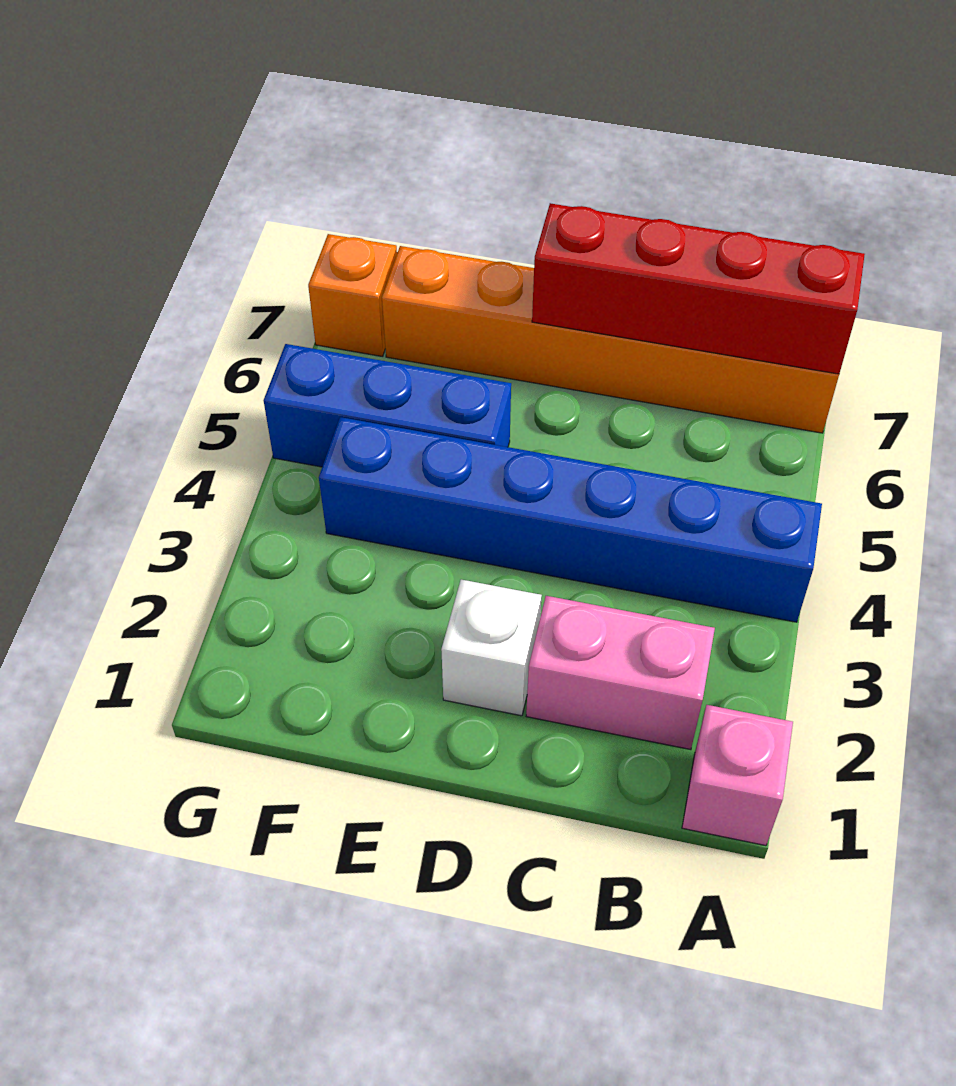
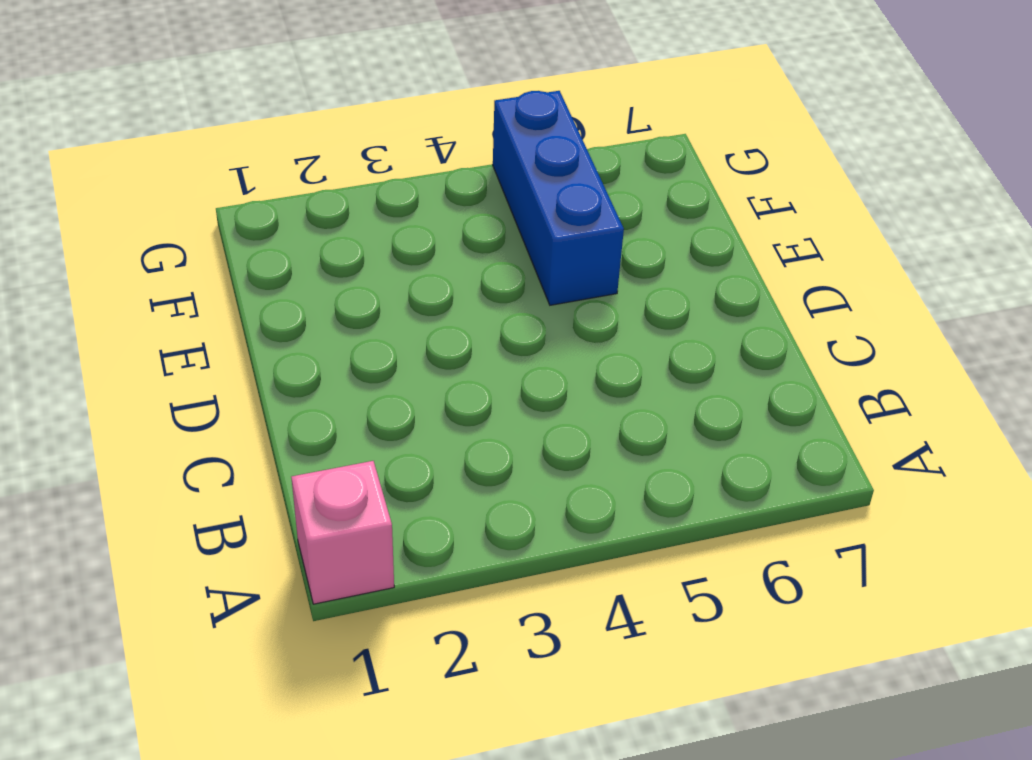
none -> blue brick A4:F4 level 1
none -> orange brick A7:F7 level 1

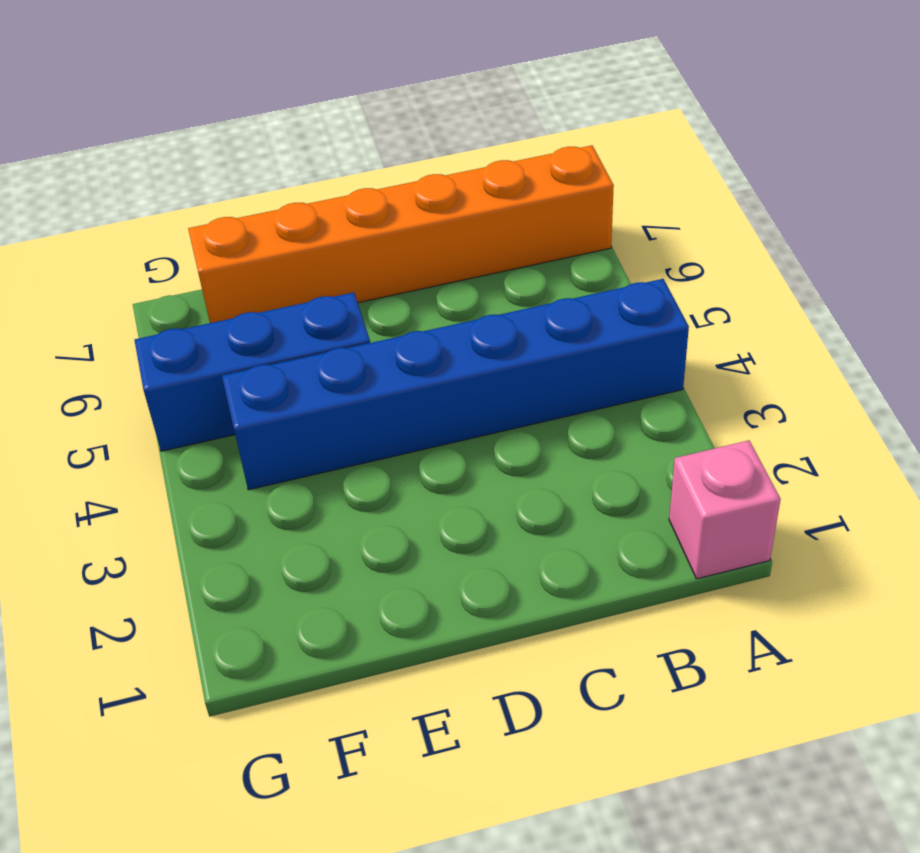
none -> pink brick B2:C2 level 1
none -> white brick D2 level 1

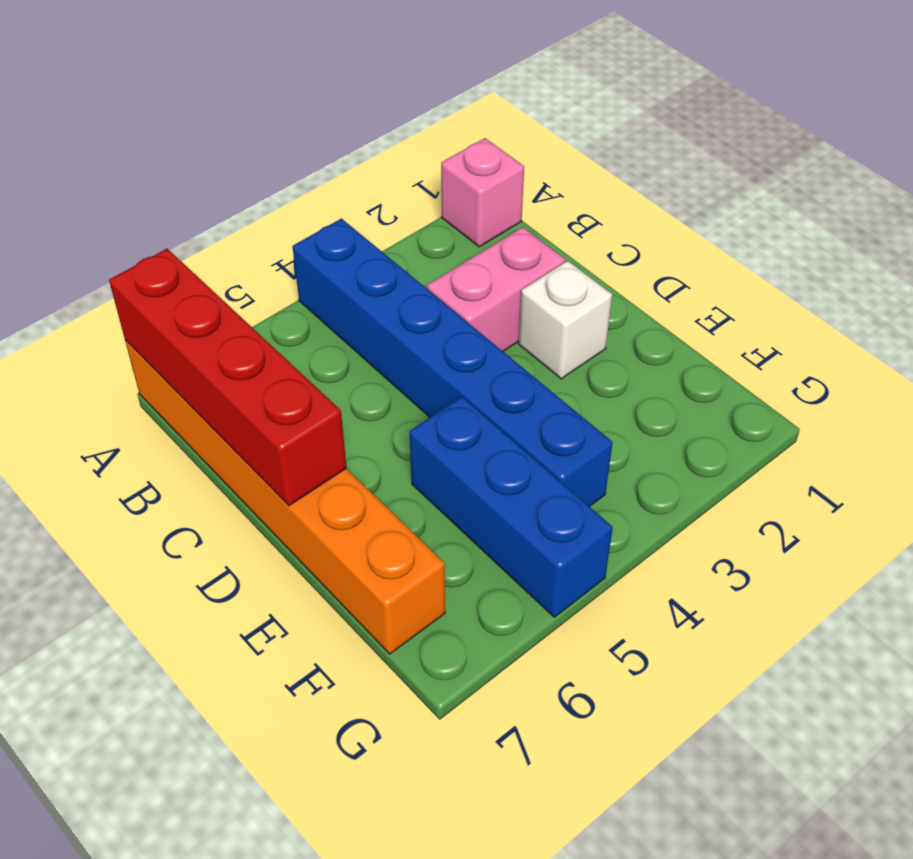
pink brick C2:C3 level 1 -> pink brick B2:C2 level 1
none -> orange brick G7 level 1

